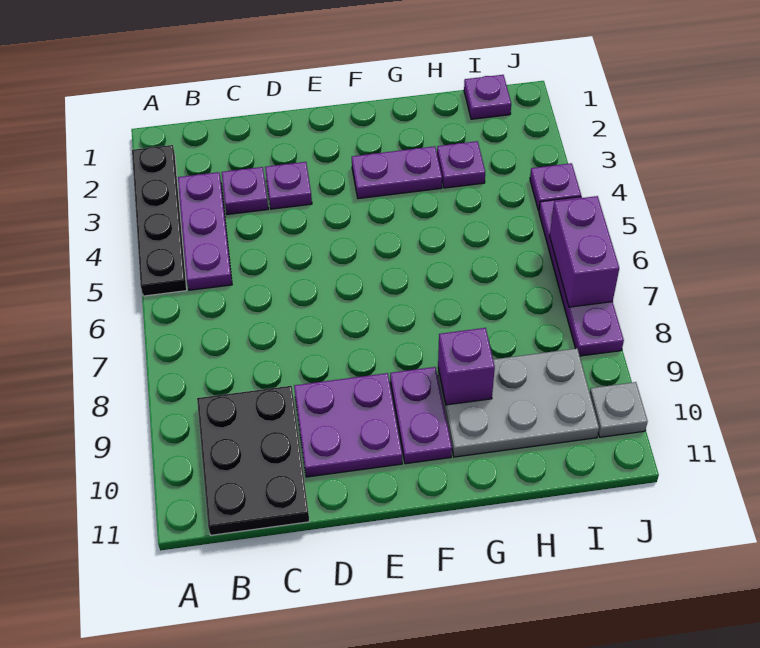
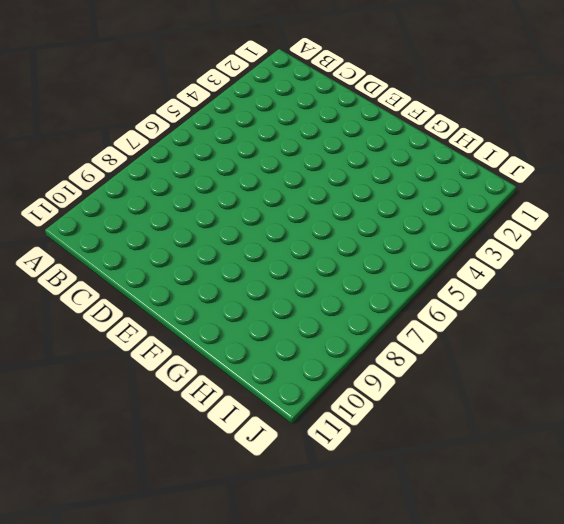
none -> black plate A2:A5 level 1
none -> purple plate B3:B5 level 1
none -> black plate B9:C11 level 1

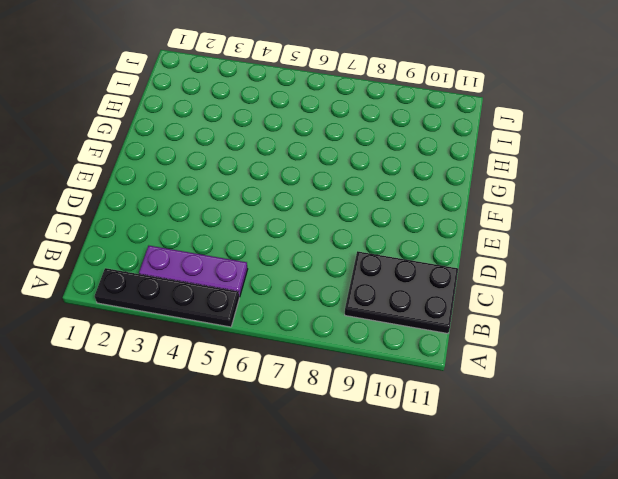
none -> purple plate C3 level 1
none -> purple plate D3 level 1
none -> purple plate D9:E10 level 1

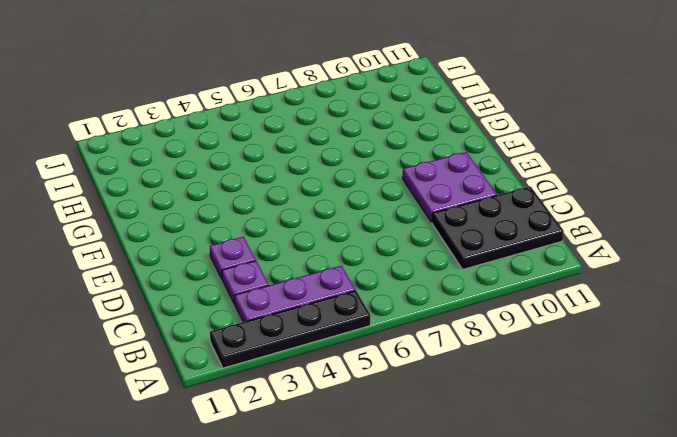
none -> purple plate F3:G3 level 1
none -> purple plate F9:F10 level 1
none -> grey plate G9:I10 level 1

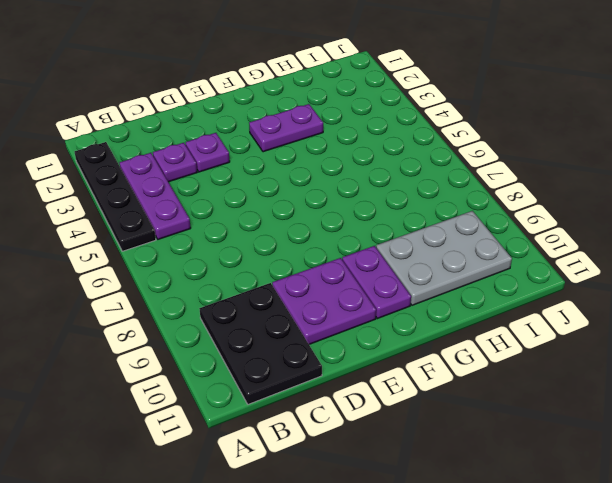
none -> purple plate H3 level 1
none -> purple plate I1 level 1
none -> purple plate J4 level 1

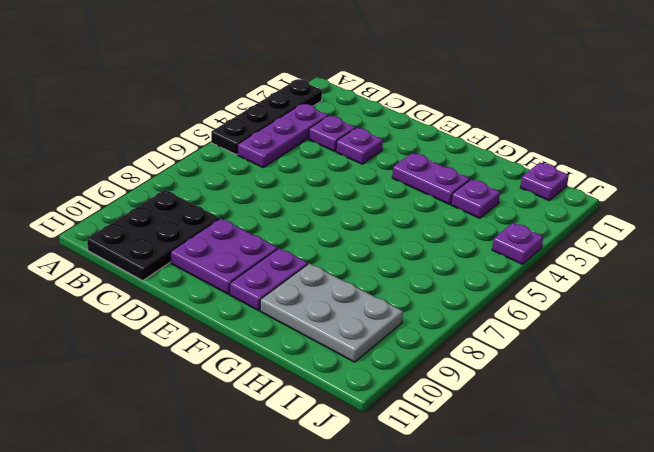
none -> purple plate J5:J8 level 1
none -> grey plate J10 level 1
none -> purple brick G9 level 2

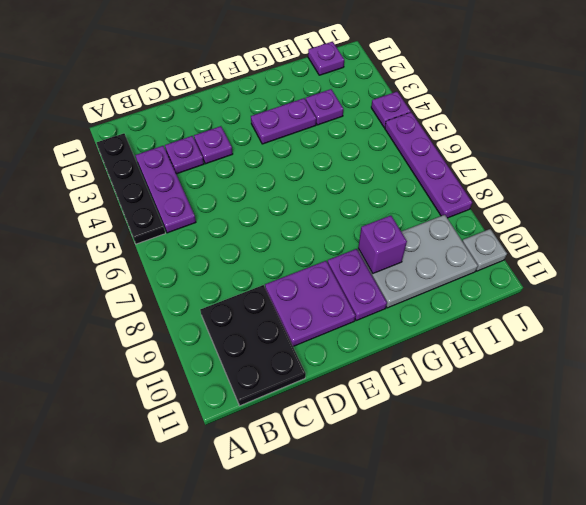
none -> purple brick J6:J7 level 2

